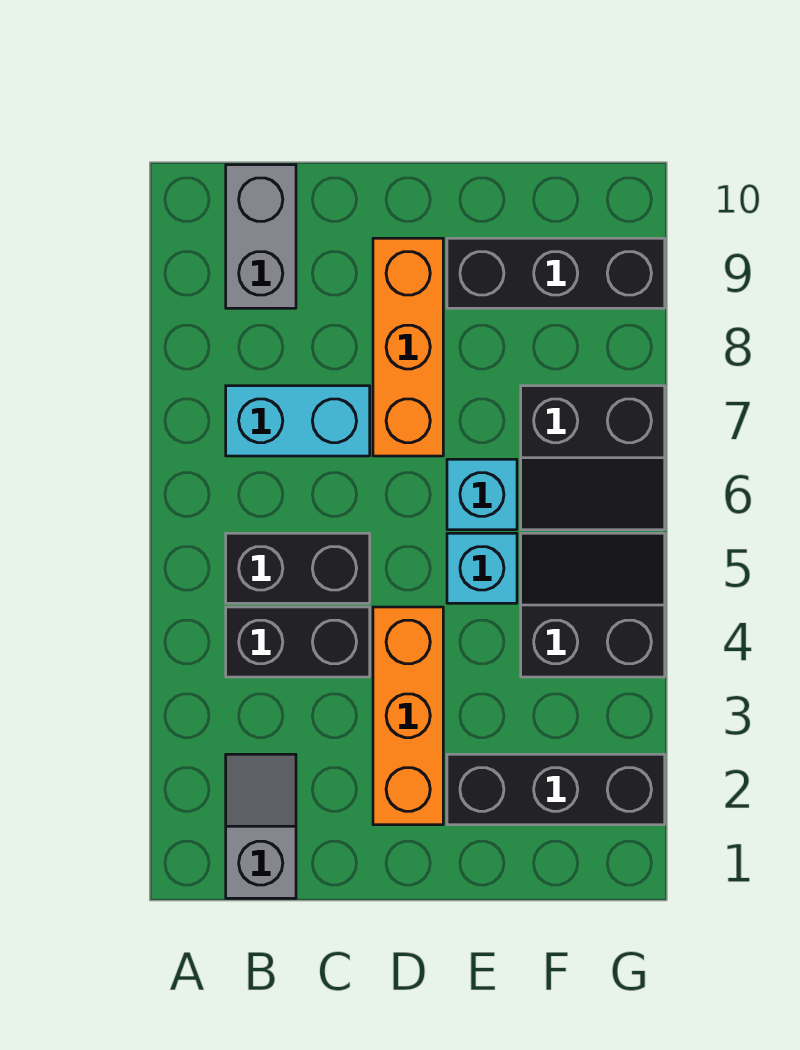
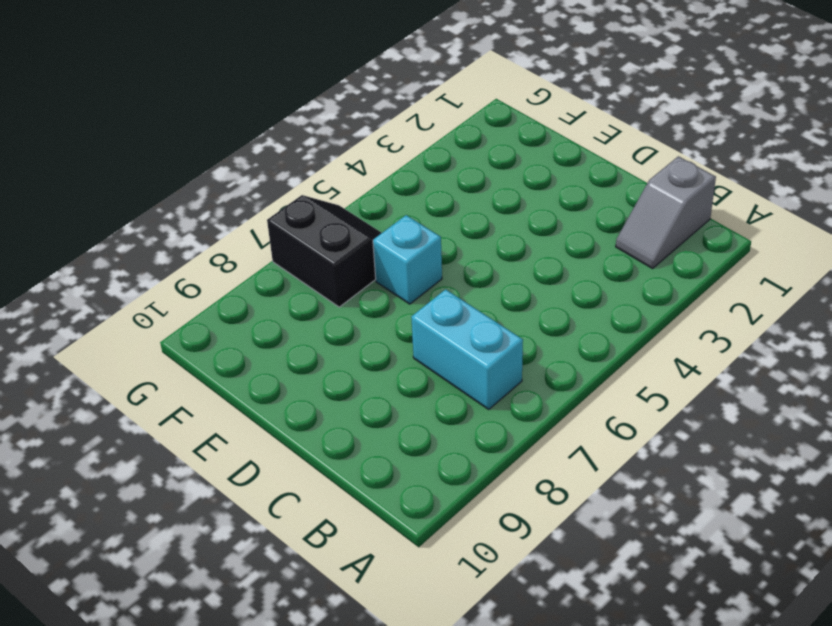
none -> black brick B4:C4 level 1
none -> black brick B5:C5 level 1
none -> grey brick B9:B10 level 1

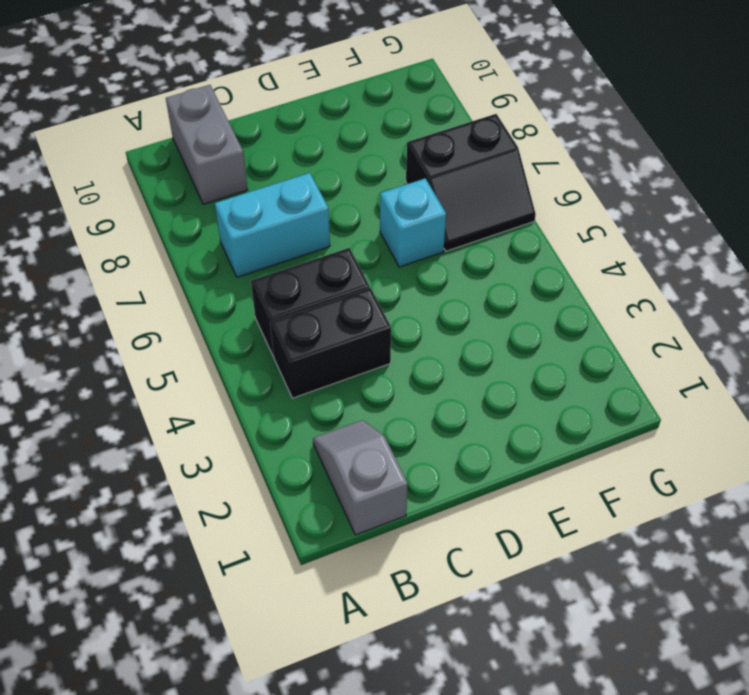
none -> orange brick D2:D4 level 1
none -> orange brick D7:D9 level 1
none -> black brick E2:G2 level 1

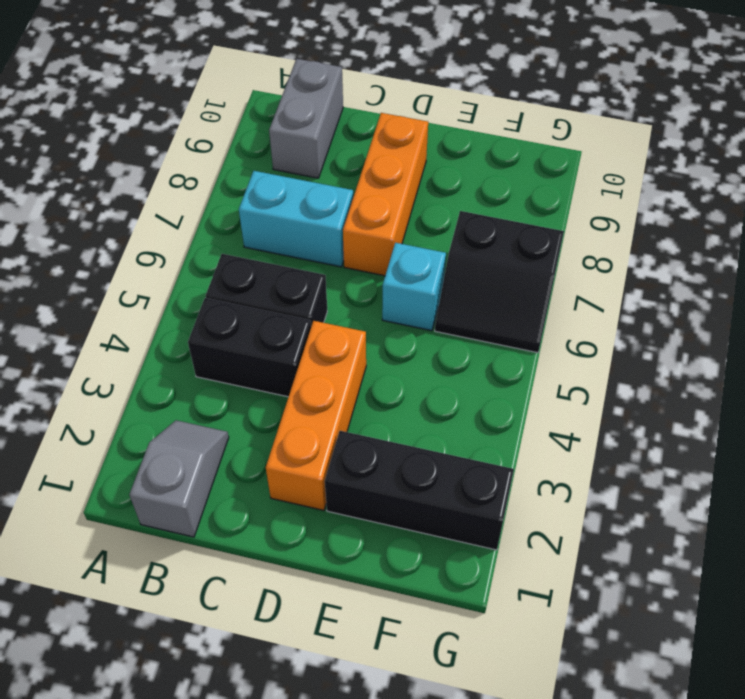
none -> cyan brick E5 level 1
none -> black brick E9:G9 level 1
none -> black slope F4:G5 level 1 top 4

